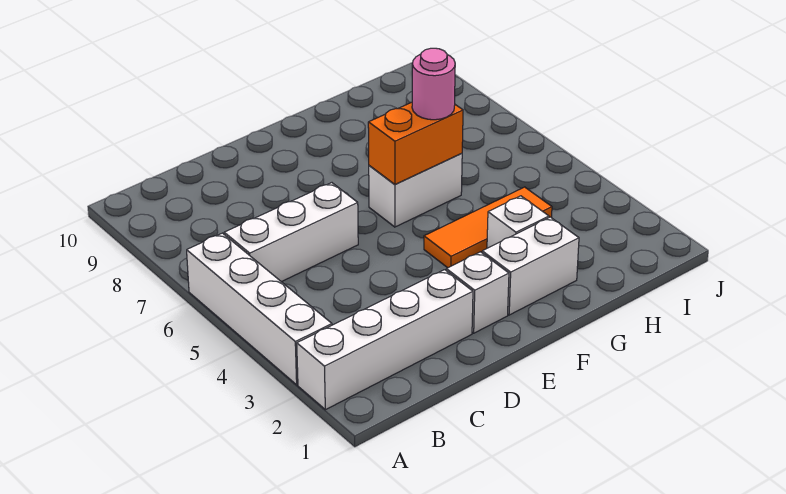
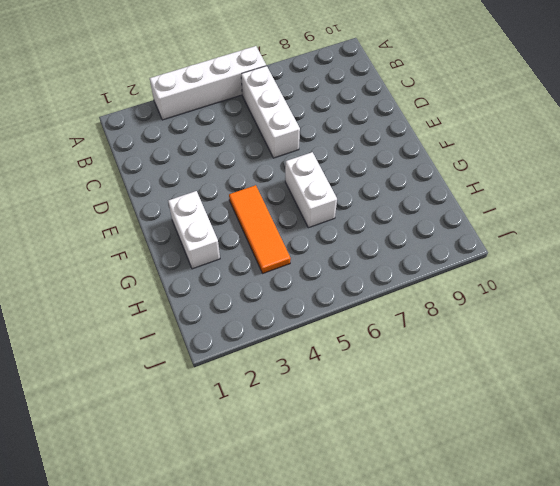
none -> white brick A2:D2 level 1
none -> white brick E2 level 1

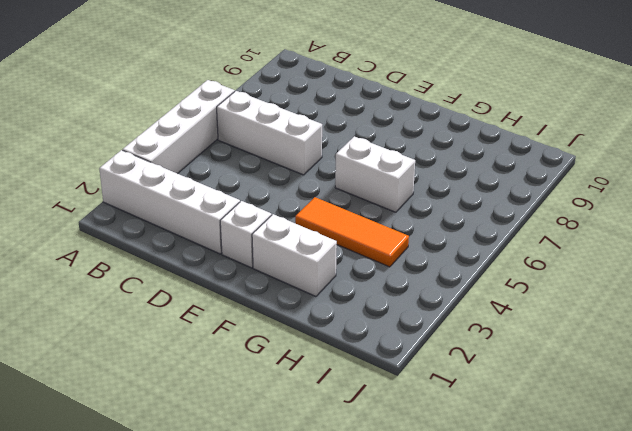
none -> white brick G3 level 1
none -> orange brick F6:G6 level 2

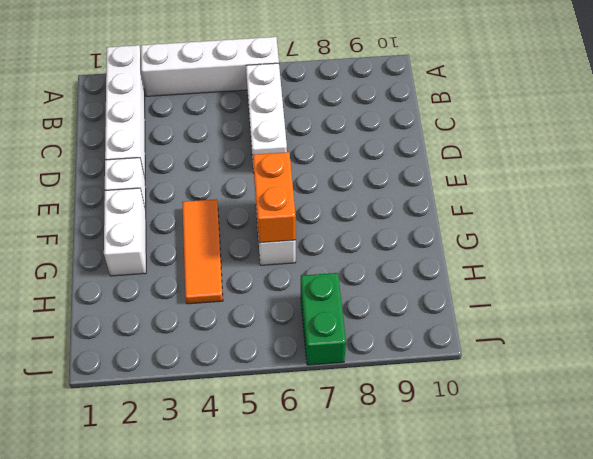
green brick I7:J7 level 1 -> none
none -> white brick G3 level 1
none -> pink round brick G6 level 3

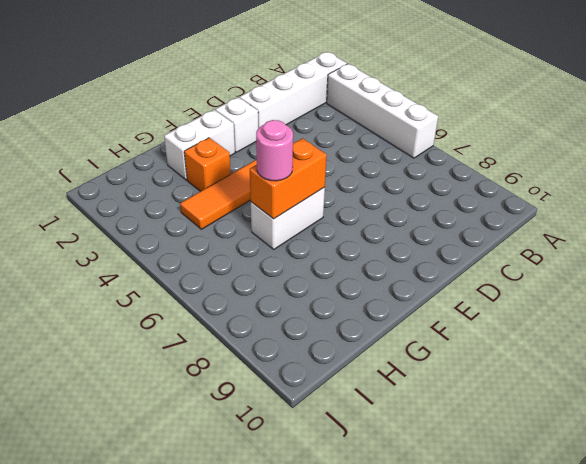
orange brick G3 level 1 -> white brick G3 level 1
none -> white brick B6:D6 level 1

